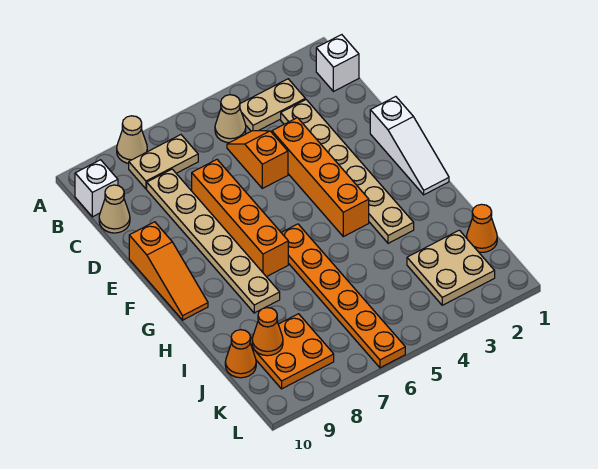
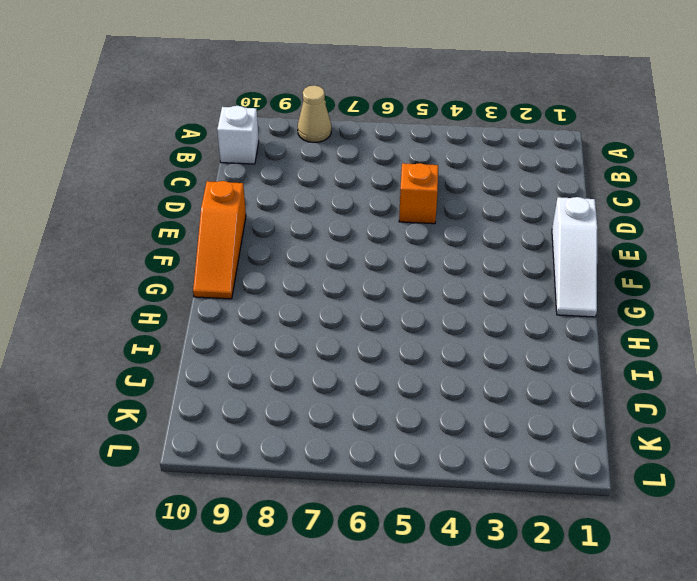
none -> white brick B1 level 1
none -> tan plate B3:B4 level 1
none -> tan cone B5 level 1

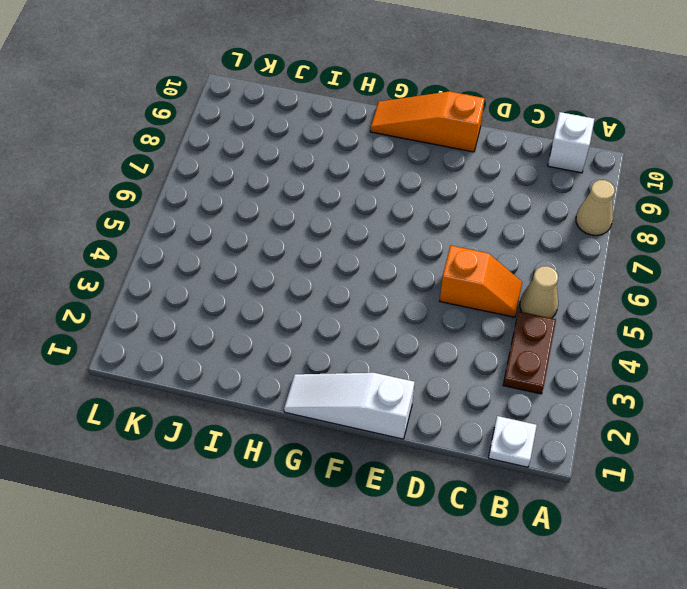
white plate B1 level 1 -> white brick B1 level 1
brown plate B3:B4 level 1 -> tan plate B3:B4 level 1
none -> tan plate B7:B8 level 1
none -> tan plate C3:H3 level 1
none -> tan plate C8:H8 level 1

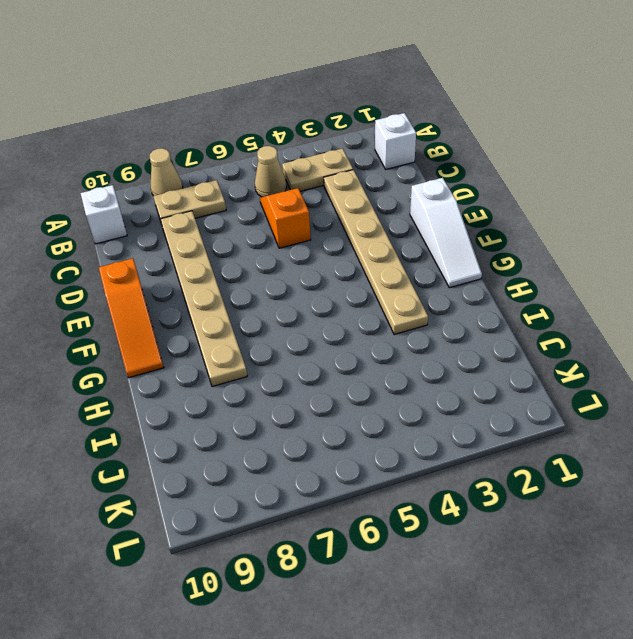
none -> tan cone C10 level 1
none -> orange brick D4:G4 level 1
none -> orange brick D7:G7 level 1

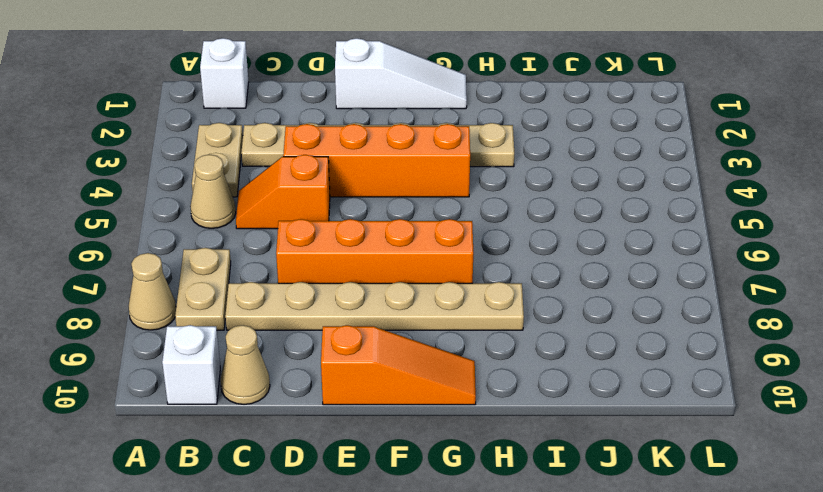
none -> orange plate G6:L6 level 1
none -> orange cone J1 level 1
none -> tan plate J2:K3 level 1

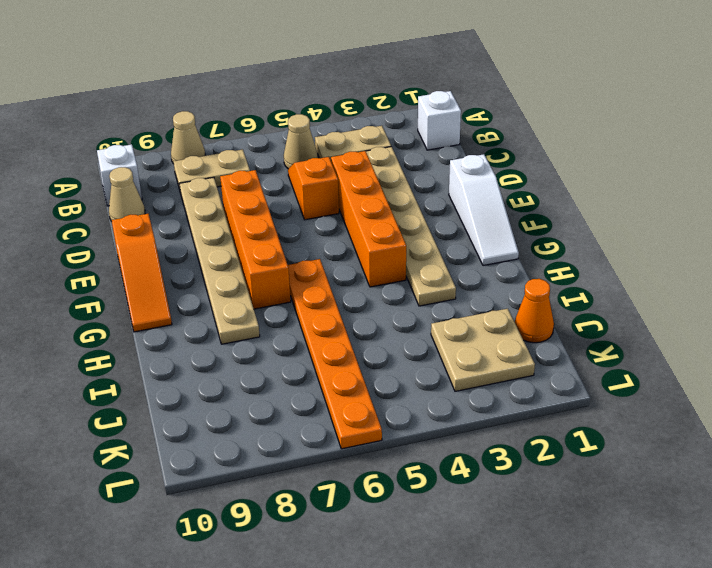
none -> orange plate J8:K9 level 1
none -> orange cone J10 level 1
none -> orange cone J9 level 2

